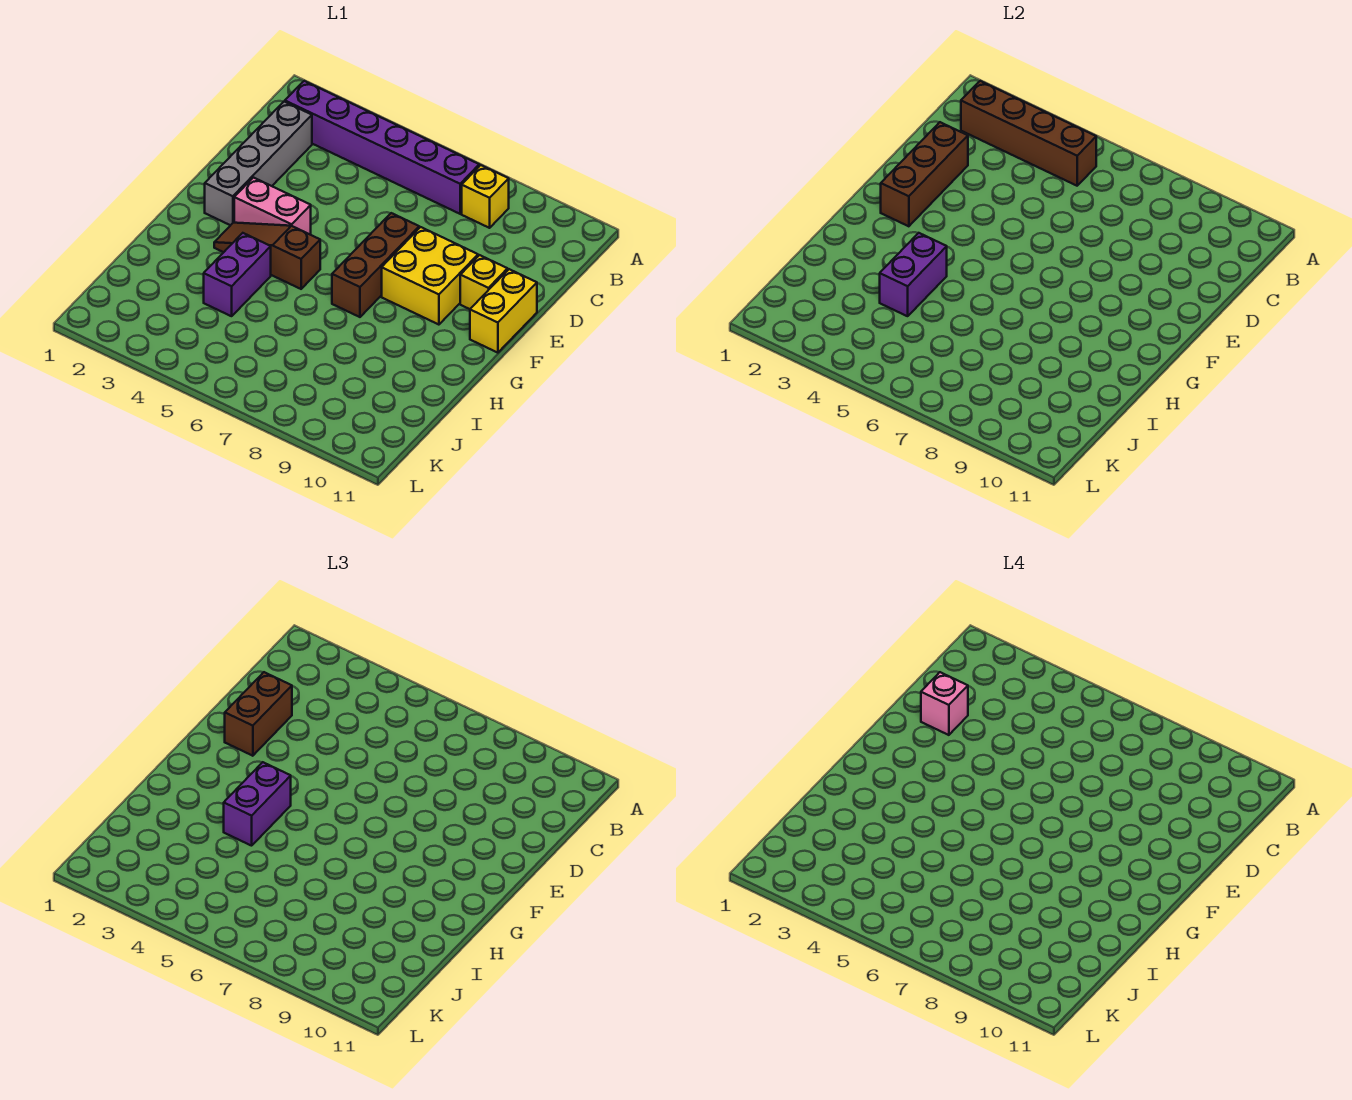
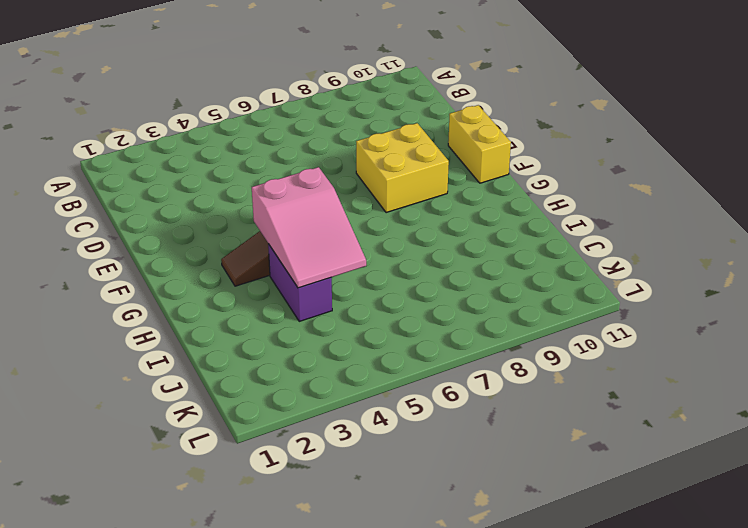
pink slope G4:I5 level 2 top G -> purple brick H4:I4 level 2
none -> purple brick B2:B7 level 1
none -> yellow brick B8 level 1
none -> grey brick C2:F2 level 1

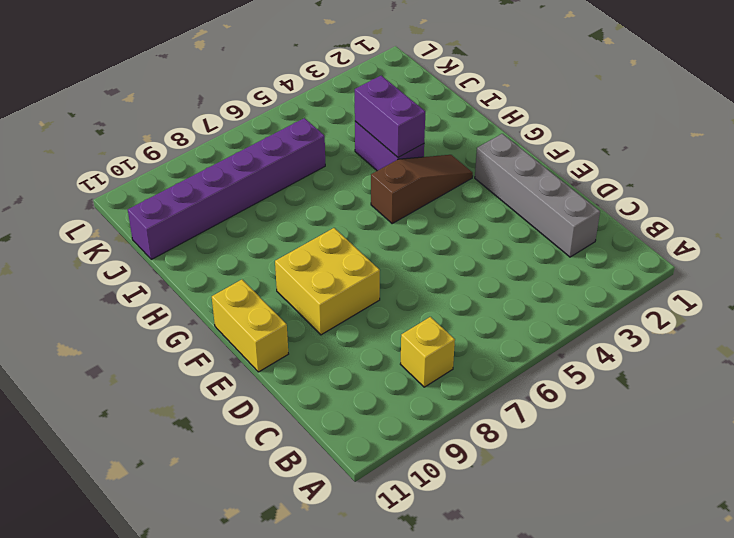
purple brick J6:J11 level 1 -> purple brick B2:B7 level 1
none -> brown brick E7:G7 level 1
none -> yellow brick E10 level 1
none -> pink brick F3:F4 level 1

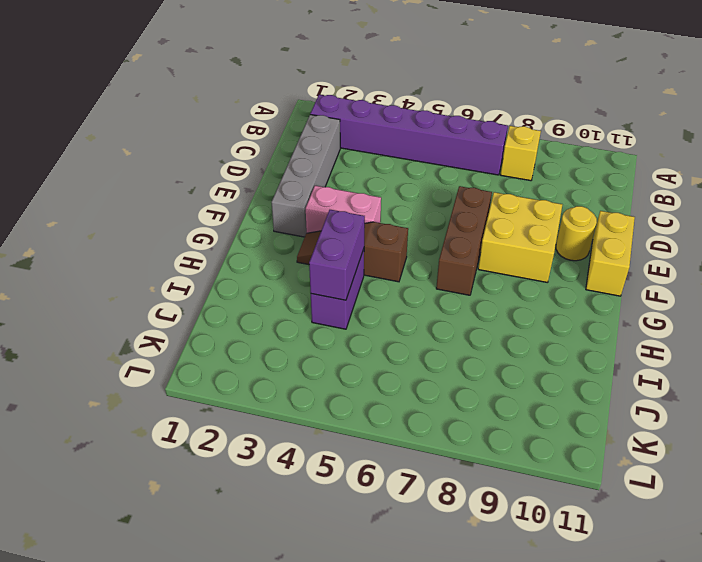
yellow round brick E10 level 1 -> yellow brick E10 level 1
none -> brown brick B2:B5 level 2
none -> brown brick D2:F2 level 2
none -> brown brick D2:E2 level 3

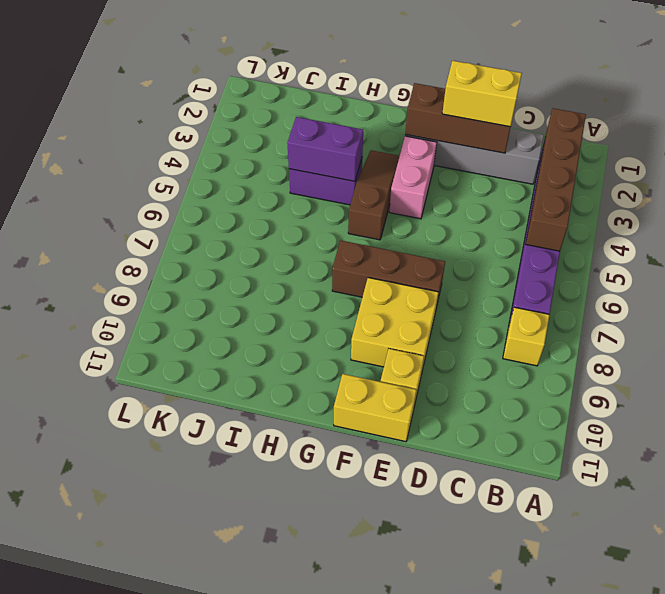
yellow brick D2:E2 level 3 -> brown brick D2:E2 level 3
none -> purple brick G4:H4 level 3
none -> pink brick D2 level 4

